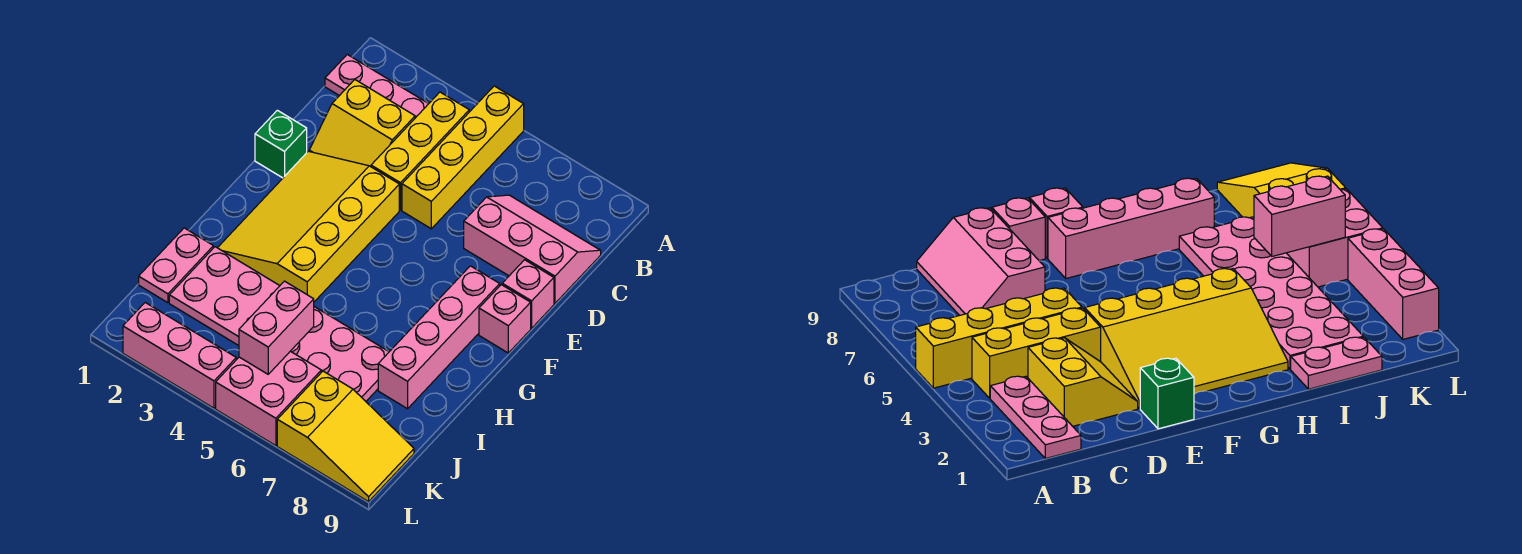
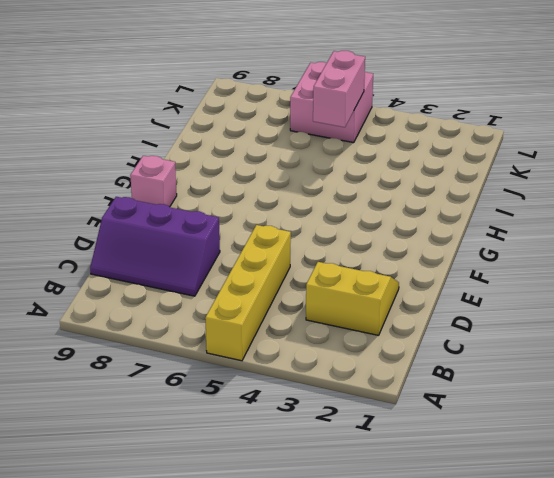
purple slope C7:D9 level 1 top D -> pink slope C7:D9 level 1 top D
none -> pink plate B1:B3 level 1
none -> yellow brick B4:D4 level 1
none -> green brick E1 level 1

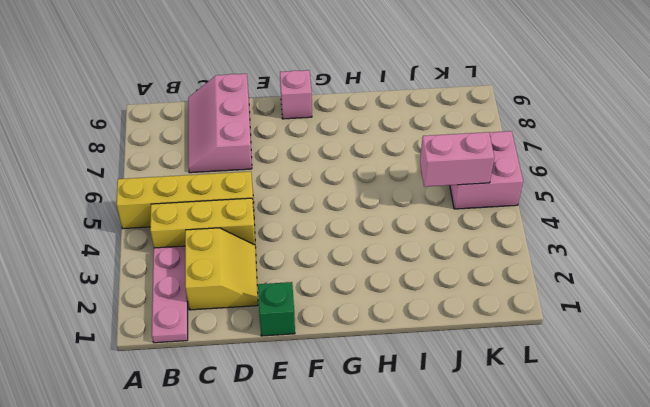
none -> yellow slope E2:H4 level 1 top 4
none -> pink brick E9 level 1
none -> pink brick F8:I8 level 1

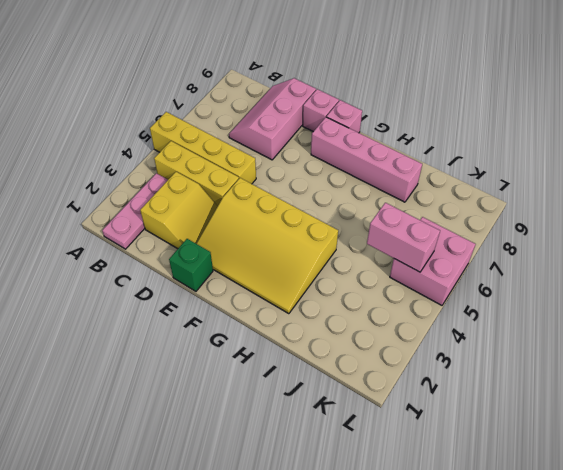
none -> pink plate I1:J1 level 1
none -> pink plate I2:J7 level 1
none -> yellow slope K7:L9 level 1 top 7

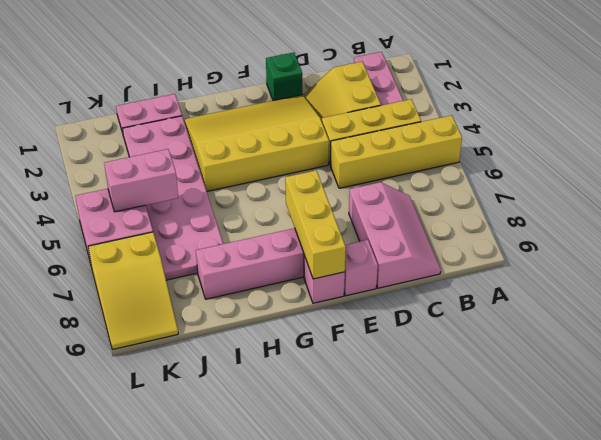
yellow brick F7:F9 level 2 -> none
none -> pink brick L2:L4 level 1

